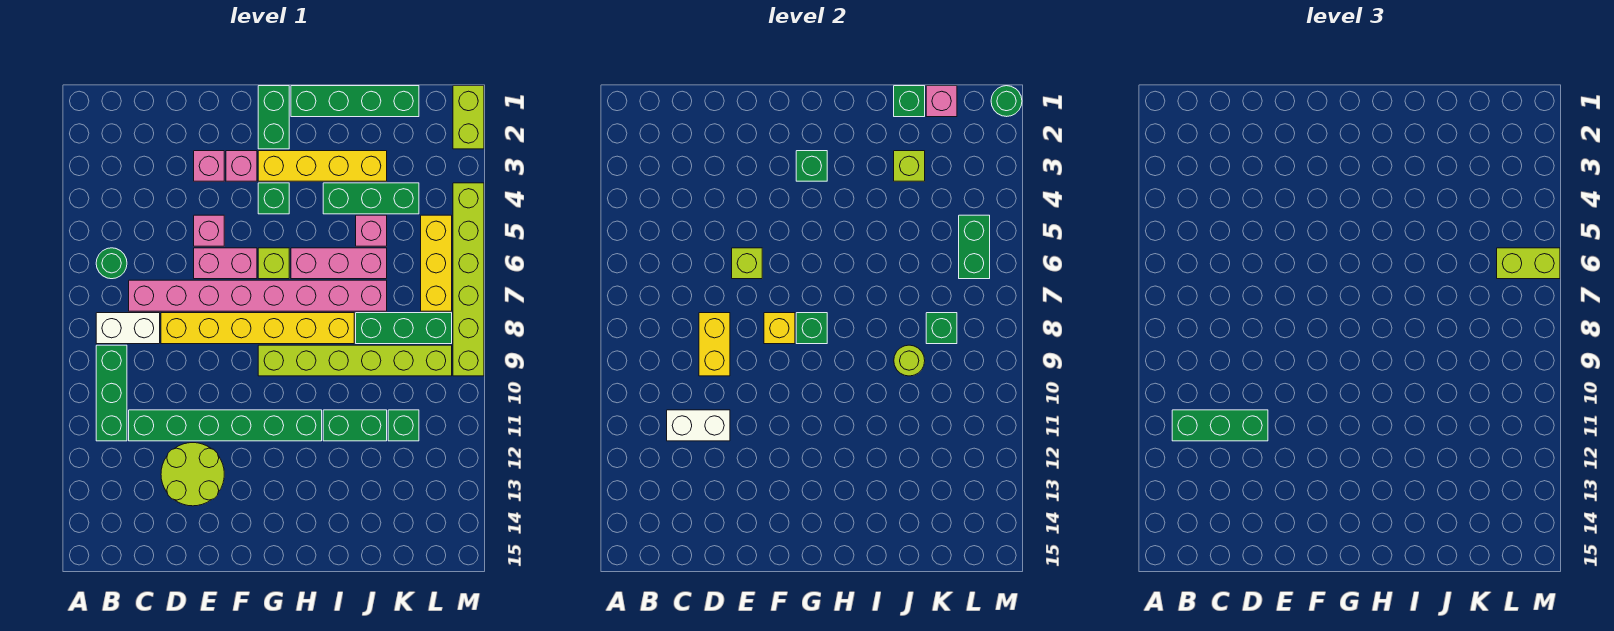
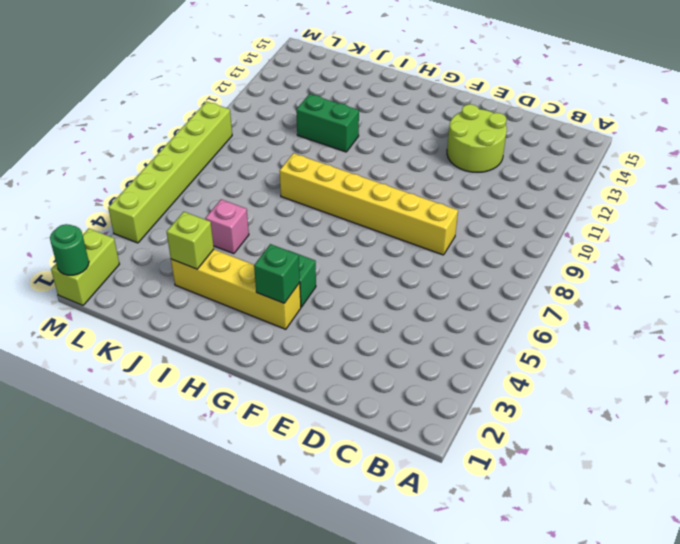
none -> green round brick B6 level 1
none -> white brick B8:C8 level 1
none -> green brick B9:B11 level 1
none -> pink brick C7:J7 level 1

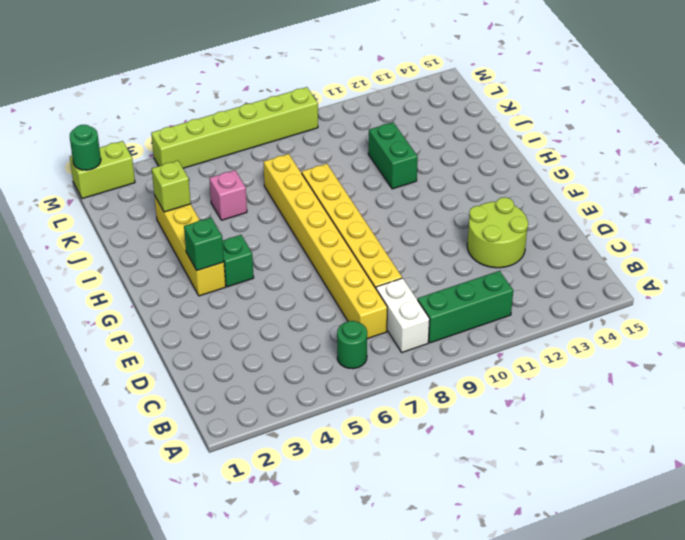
yellow brick C7:J7 level 1 -> pink brick C7:J7 level 1
none -> green brick C11:H11 level 1
none -> pink brick E3 level 1
none -> pink brick E5 level 1
none -> pink brick E6:F6 level 1

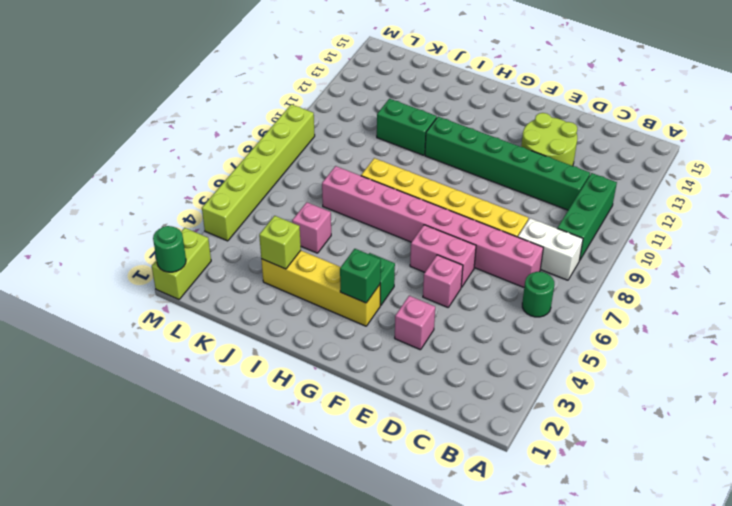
none -> pink brick F3 level 1
none -> green brick G1:G2 level 1
none -> lime brick G6 level 1
none -> lime brick G9:L9 level 1

